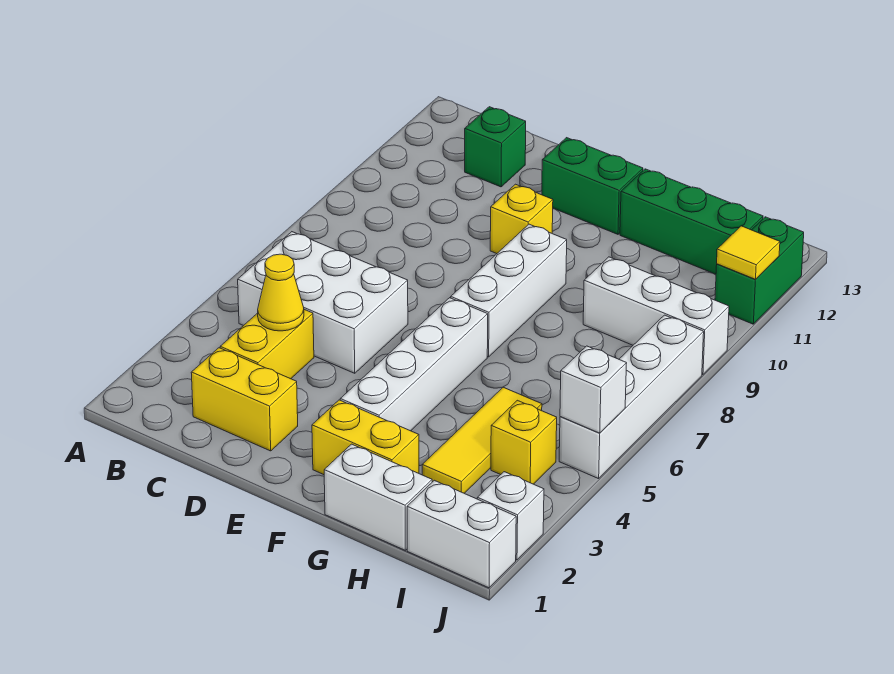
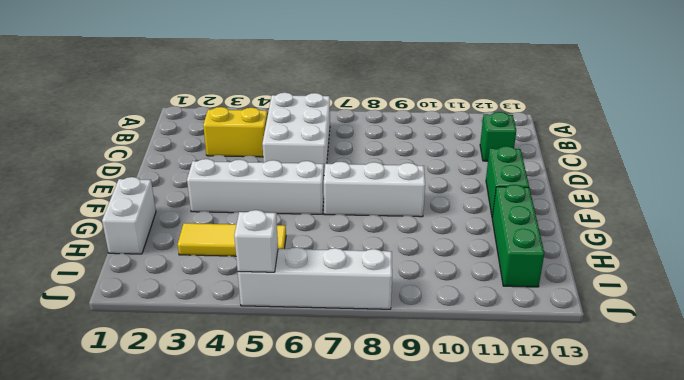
none -> yellow brick C2:D2 level 1
none -> yellow brick E10 level 1
none -> yellow brick F2:G2 level 1

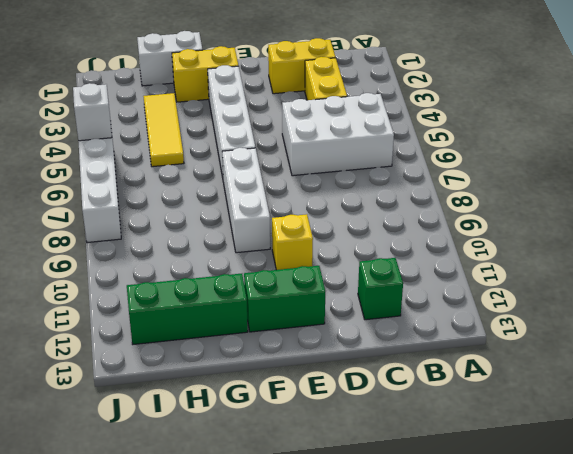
none -> white brick H9:J9 level 1
none -> white brick I1:J1 level 1
none -> yellow brick I4 level 1

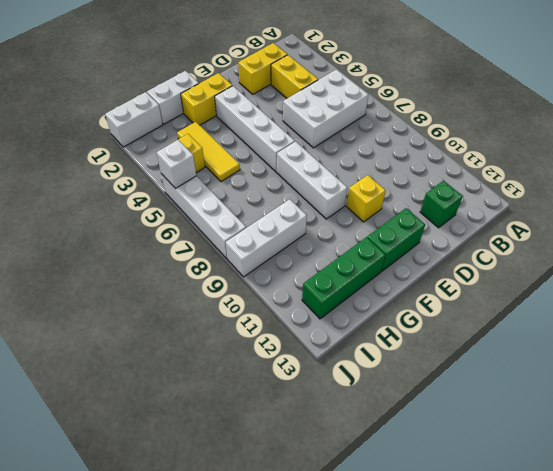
none -> white brick J2 level 1
none -> green brick J11:J12 level 1
none -> yellow cone C4 level 2

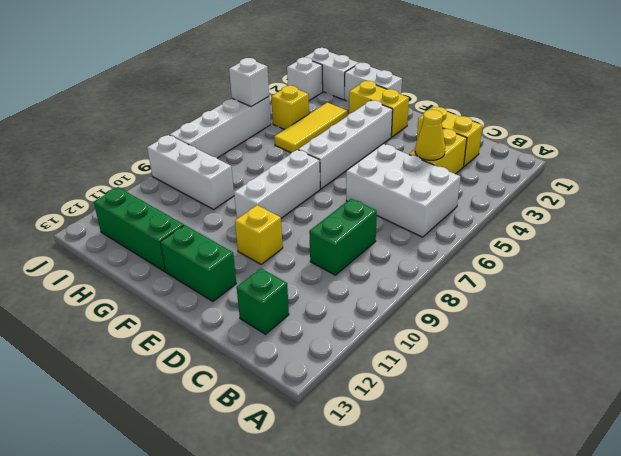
green brick C8:C9 level 1 -> green brick J11:J12 level 1
none -> yellow tile J11 level 2

